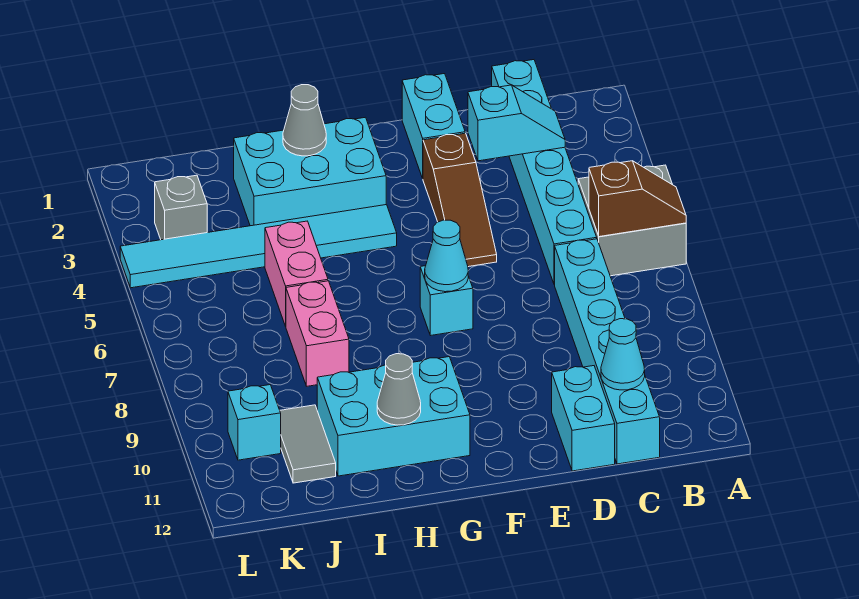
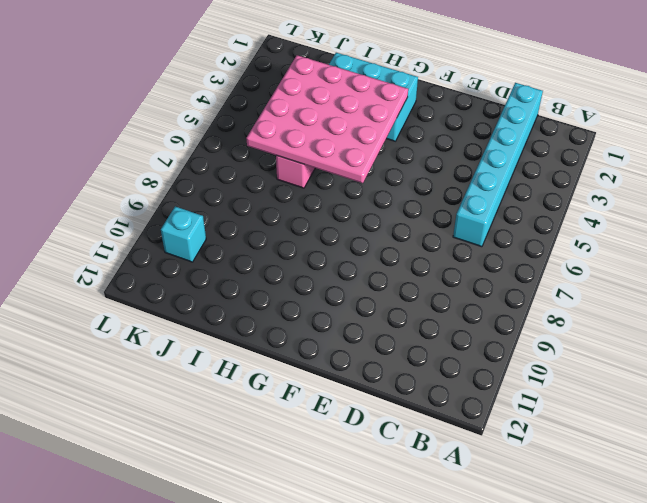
pink plate G3:J6 level 2 -> none
none -> grey brick A5:B6 level 1
none -> cyan brick C7:C12 level 1
none -> cyan brick D11:D12 level 1

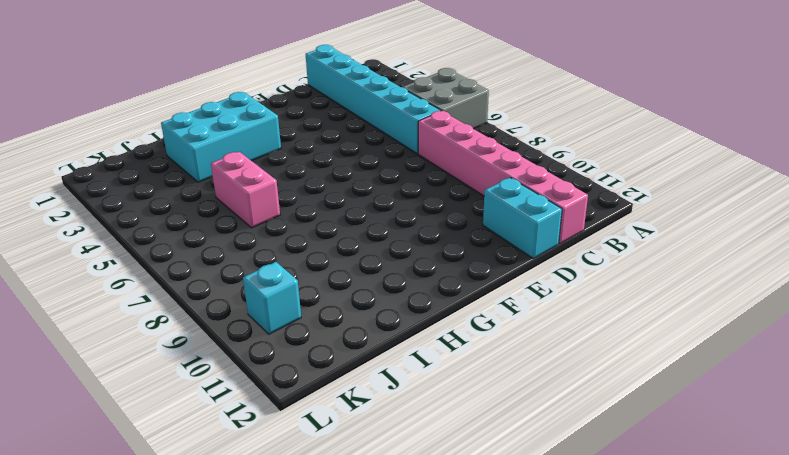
pink brick C7:C12 level 1 -> cyan brick C7:C12 level 1
none -> cyan brick E1:E2 level 1
none -> brown slope E3:E5 level 1 top 3
none -> cyan brick F7 level 1

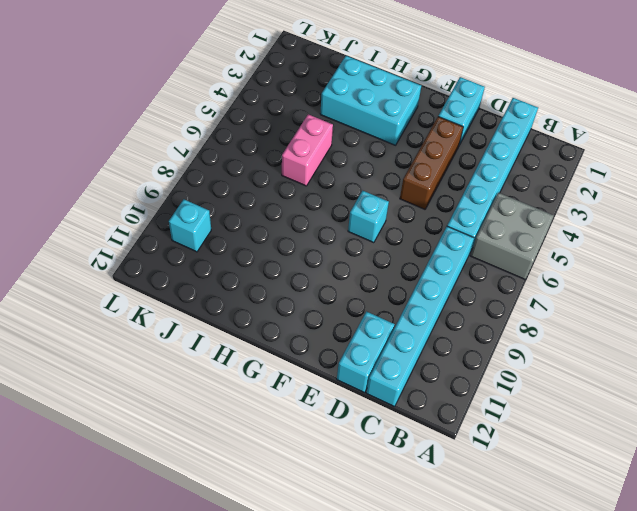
brown brick E3:E5 level 1 -> brown slope E3:E5 level 1 top 3
none -> cyan tile G4:L4 level 1
none -> cyan brick G10:I11 level 1
none -> pink brick I7:I8 level 1

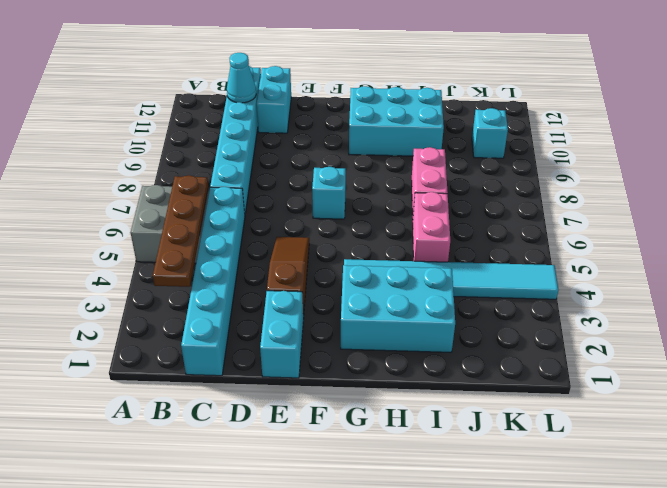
brown plate B3:B6 level 2 -> brown slope A6:B6 level 2 top B
none -> grey tile J10:J11 level 1
none -> grey brick K3 level 1
none -> cyan slope C3:D3 level 2 top D

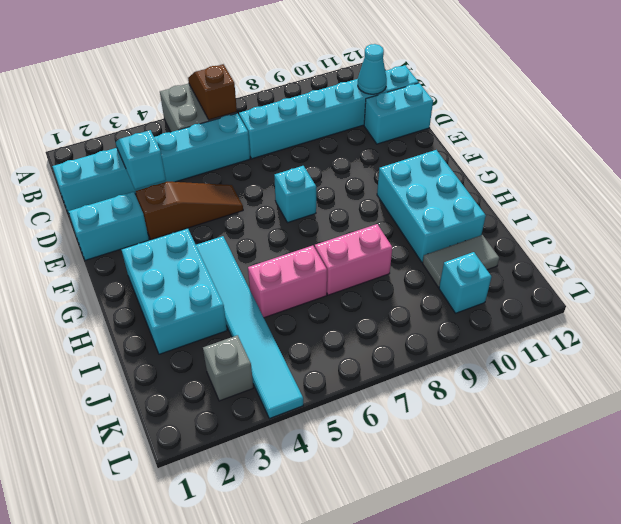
none -> cyan cone F7 level 2
none -> grey cone H2 level 2
none -> grey cone H11 level 2

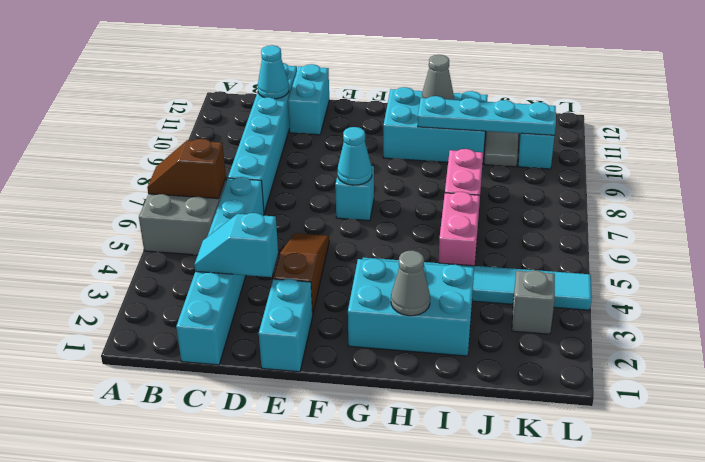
cyan plate H10:K10 level 2 -> none

